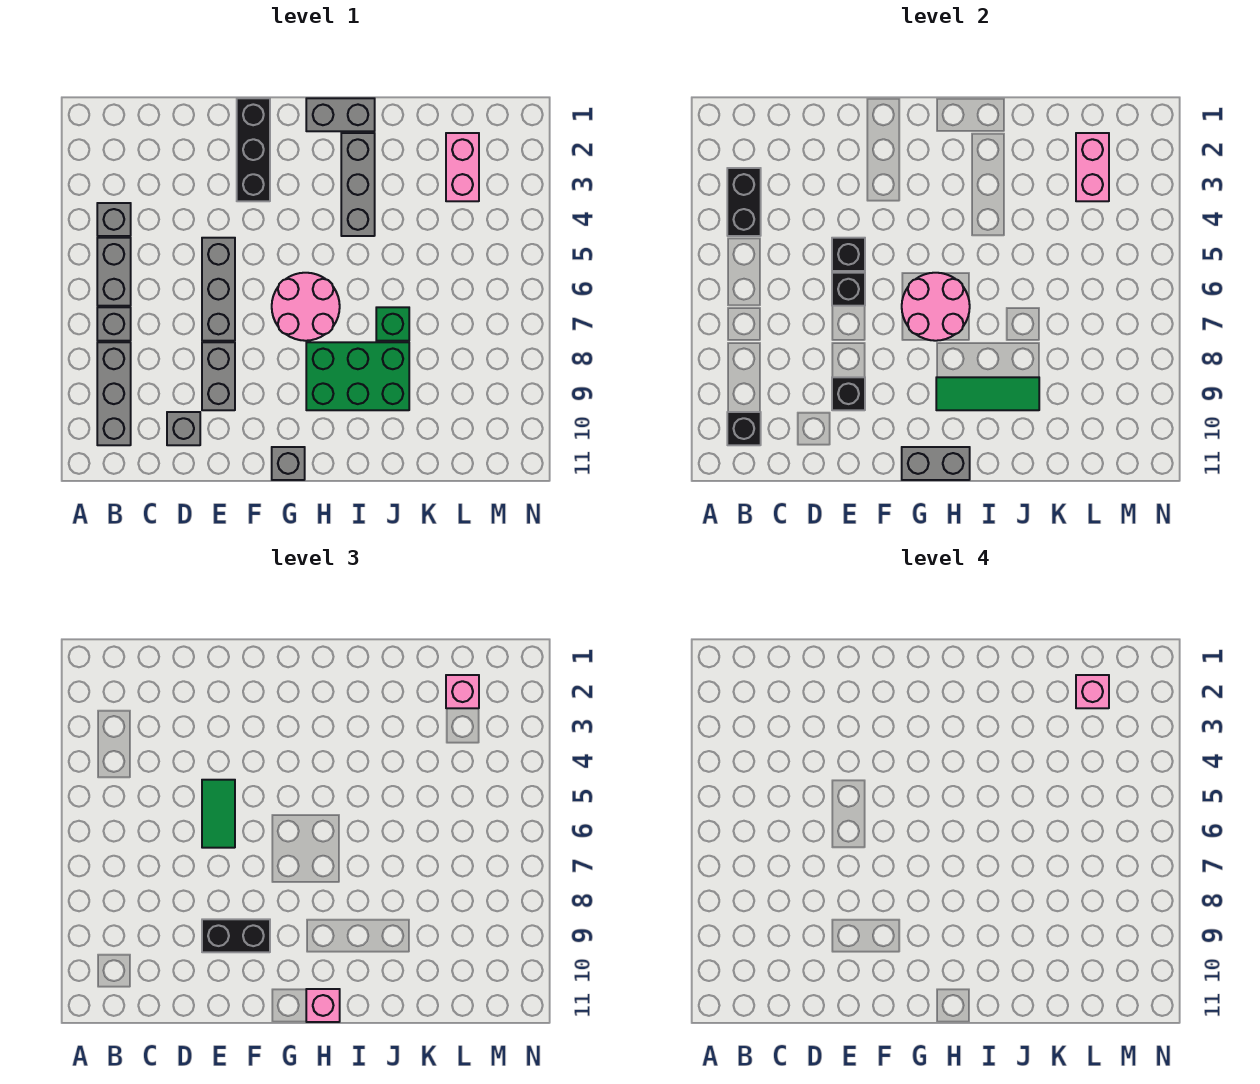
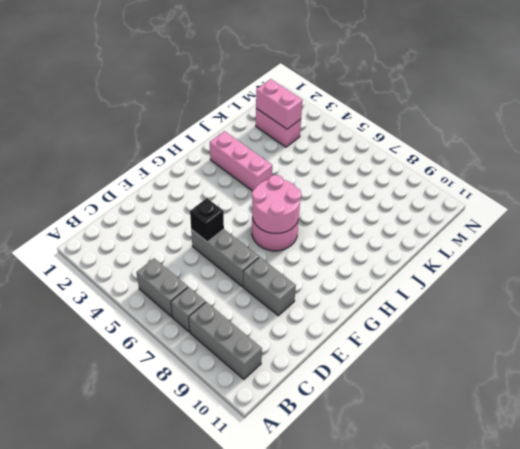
pink brick I2:I4 level 1 -> grey brick I2:I4 level 1
none -> grey brick B4 level 1
none -> grey brick D10 level 1
none -> black brick F1:F3 level 1

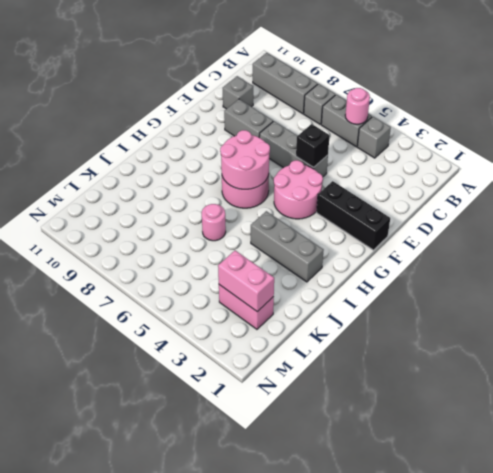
pink round brick B5 level 2 -> none
pink round brick F4:G5 level 1 -> none
pink round brick J6 level 1 -> none
none -> grey brick G11 level 1
none -> grey brick H1:I1 level 1
none -> green brick H8:J9 level 1

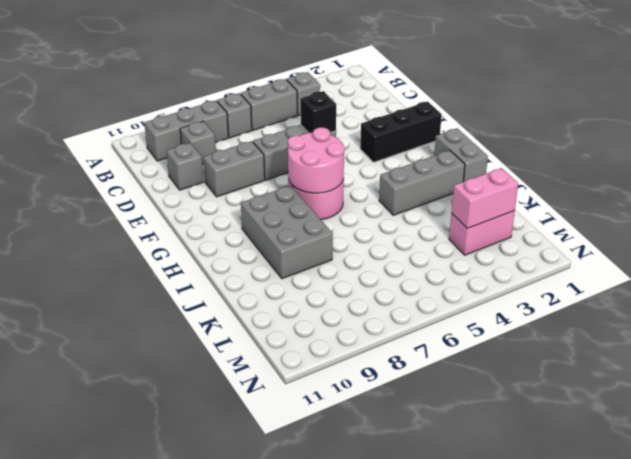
grey brick C9 level 1 -> grey brick G11 level 1
grey brick H8:J9 level 1 -> green brick H8:J9 level 1
none -> green brick J7 level 1
none -> black brick B3:B4 level 2
none -> black brick B10 level 2

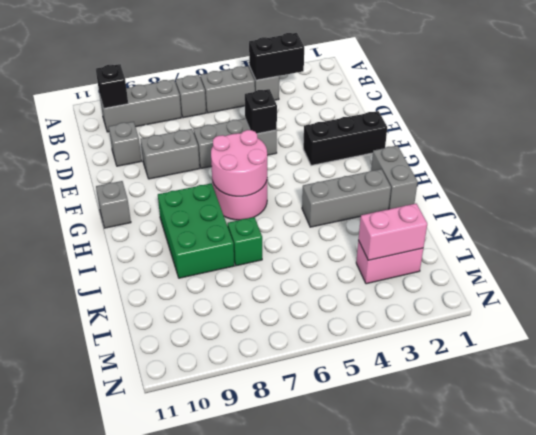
none -> black brick E6 level 2
none -> black brick E9 level 2
none -> grey brick G11:H11 level 2

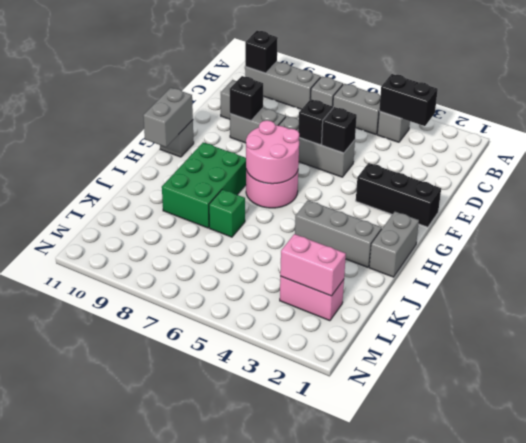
none -> green tile H9:J9 level 2
none -> green tile E5:E6 level 3
none -> black brick E9:F9 level 3

